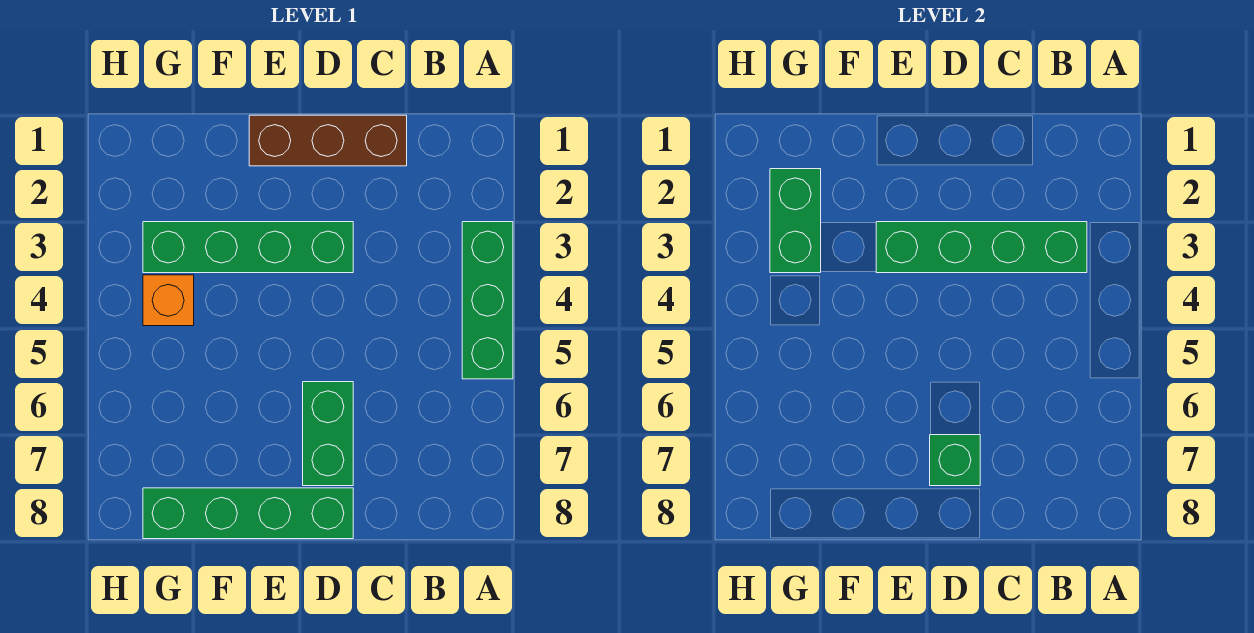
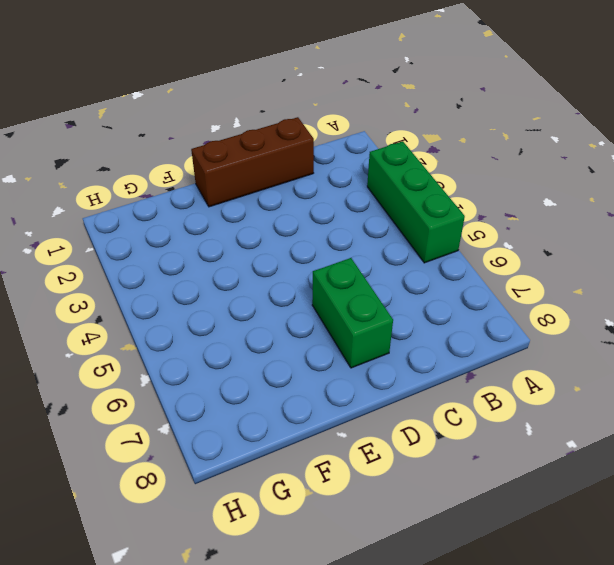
none -> green brick D3:G3 level 1
none -> green brick D8:G8 level 1

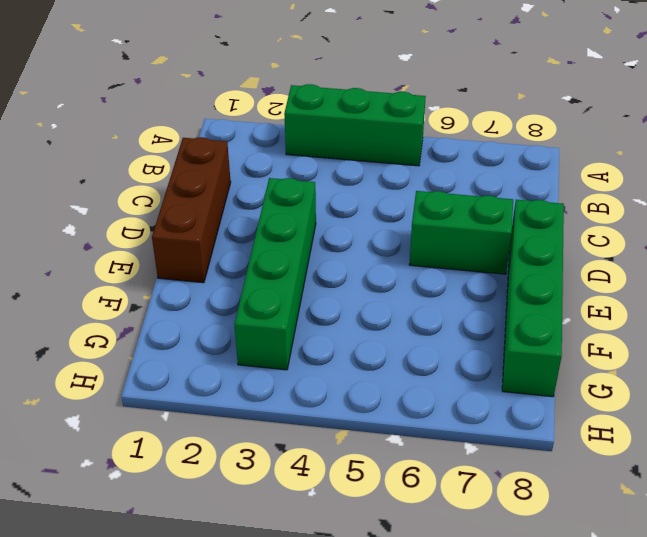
none -> orange brick G4 level 1
none -> green brick B3:E3 level 2

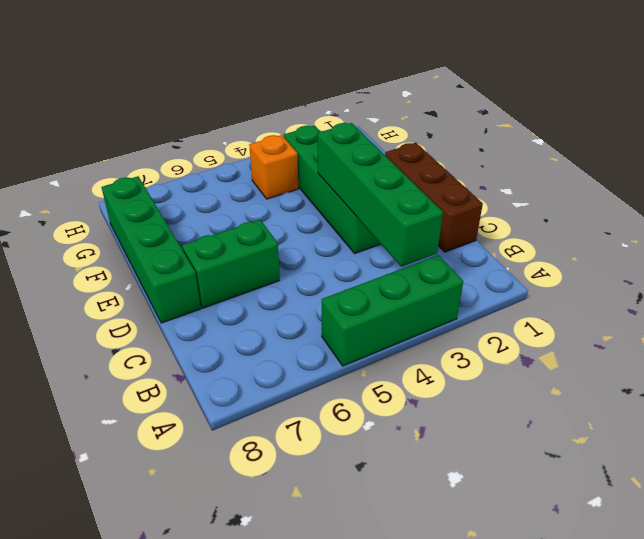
none -> green brick D7 level 2
none -> green brick G2:G3 level 2

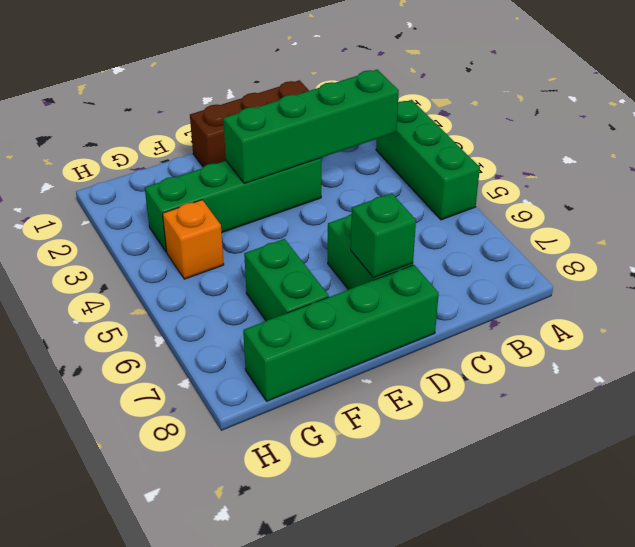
green brick F6:F7 level 1 -> green brick G2:G3 level 2

